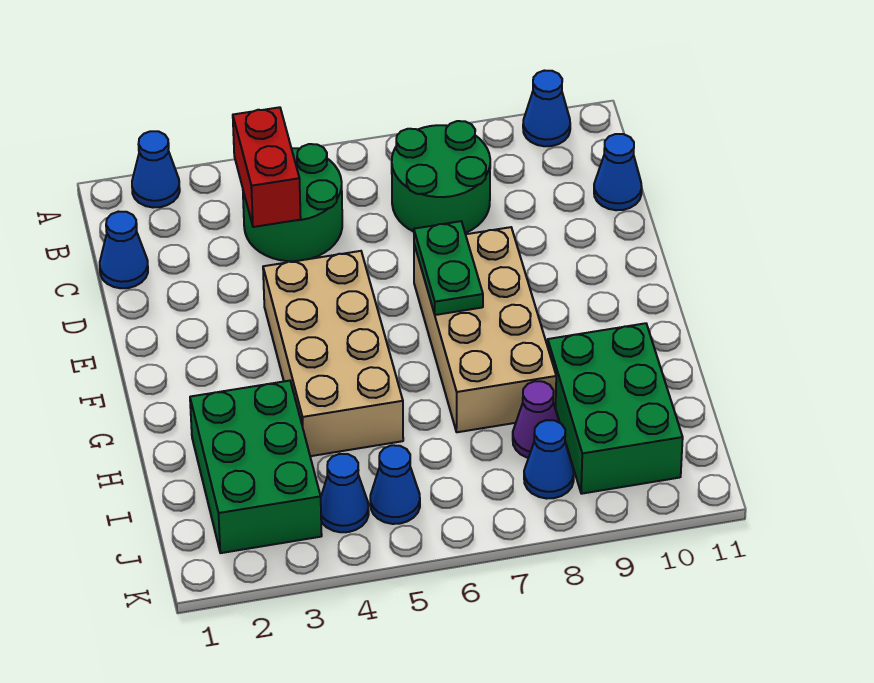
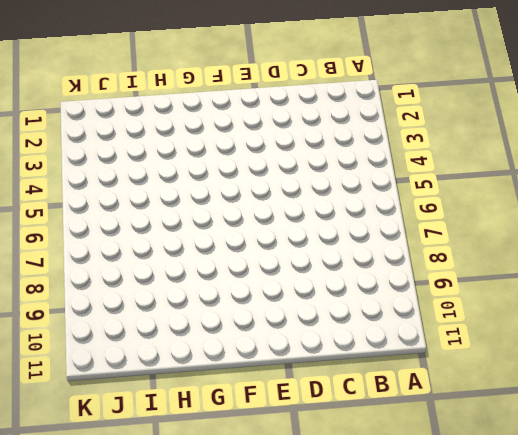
none -> blue cone A2 level 1
none -> blue cone A10 level 1
none -> green round brick B4:C5 level 1

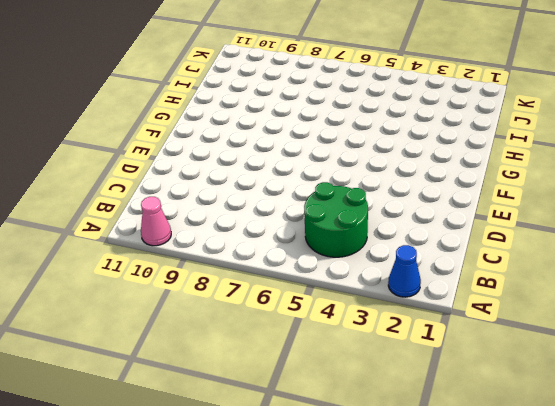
pink cone A10 level 1 -> blue cone A10 level 1
none -> green round brick B7:C8 level 1
none -> blue cone C1 level 1
none -> blue cone C11 level 1

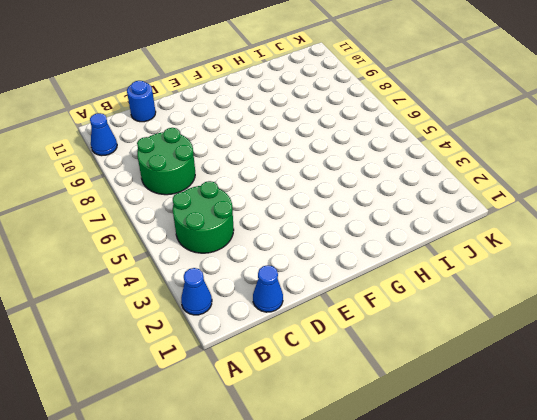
blue round brick C11 level 1 -> blue cone C11 level 1
none -> tan brick E4:H5 level 1
none -> tan brick E7:H8 level 1
none -> green brick H2:J3 level 1

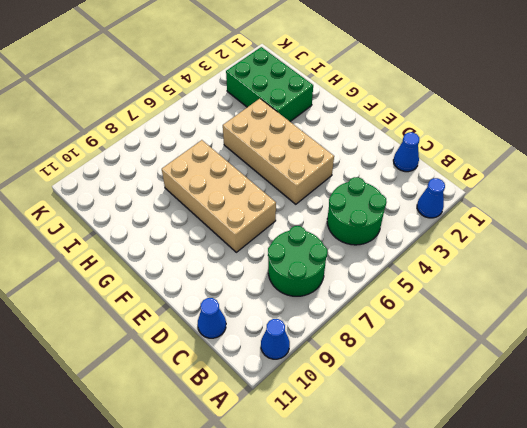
none -> green brick H9:J10 level 1
none -> purple cone I8 level 1
none -> blue cone J4 level 1

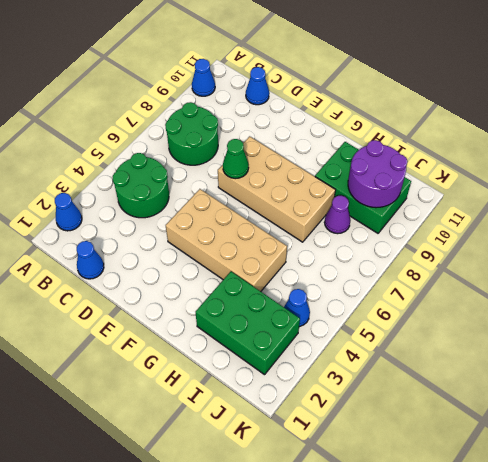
green cone E7 level 2 -> green plate E7:F7 level 2
purple round brick I9:J10 level 2 -> none
none -> blue cone J5 level 1
none -> blue cone J8 level 1
none -> red brick B4:C4 level 2

